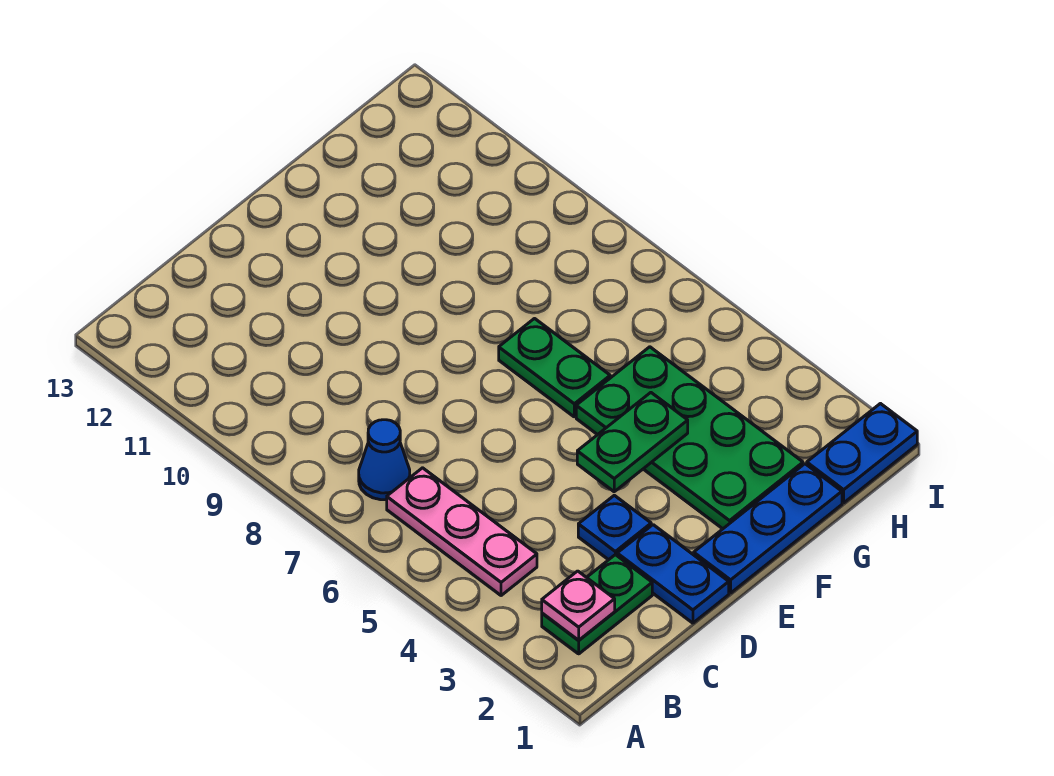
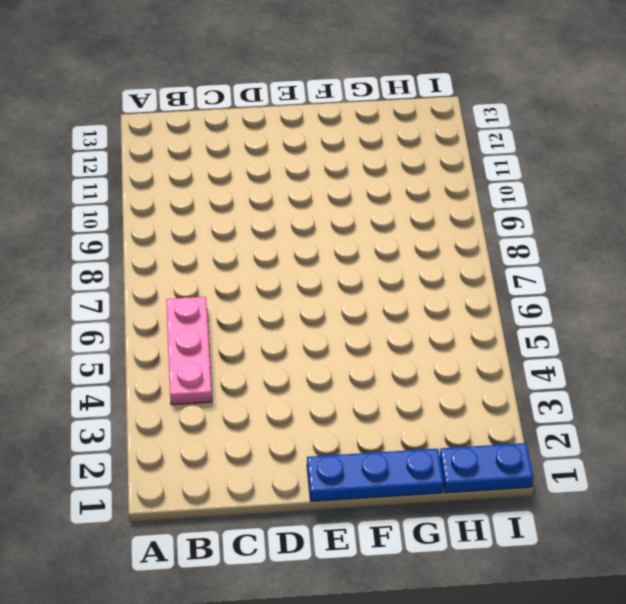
none -> green plate B2:C2 level 1
none -> blue cone B7 level 1

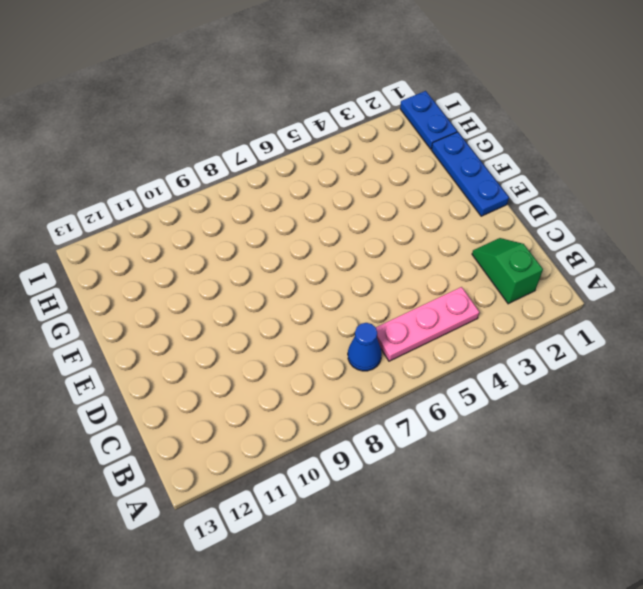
green slope B2:C2 level 1 top B -> green plate B2:C2 level 1
none -> blue plate D1:D2 level 1
none -> blue plate D3 level 1

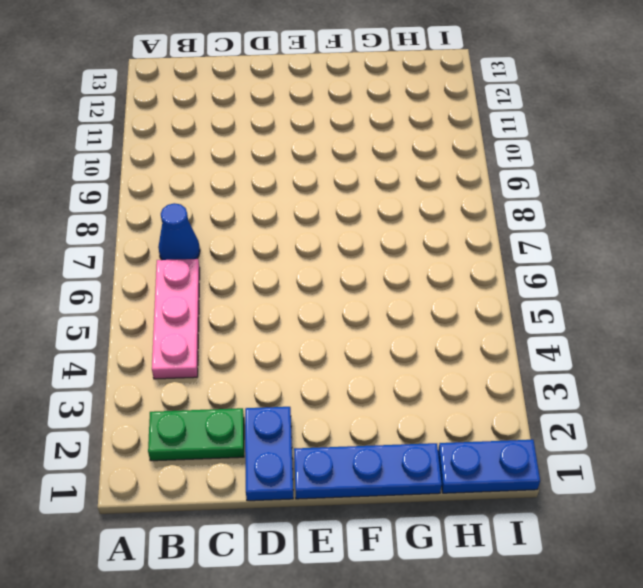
none -> blue plate D3 level 1
none -> green plate F2:G5 level 1

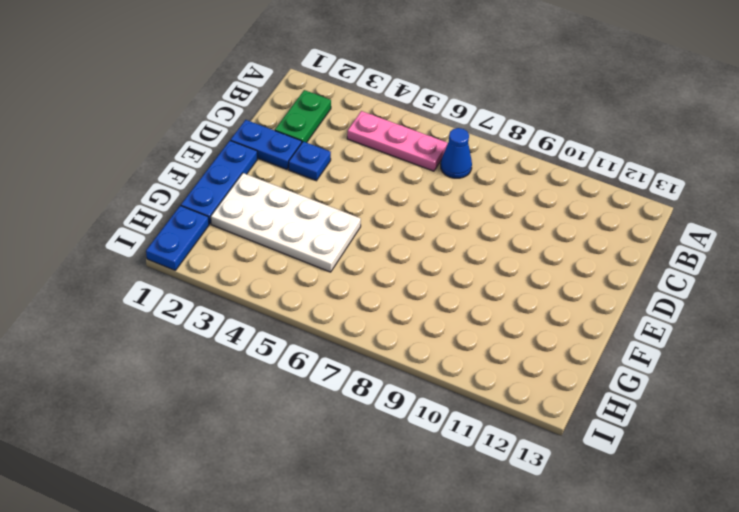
white plate F2:G5 level 1 -> green plate F2:G5 level 1
none -> green plate F6:F7 level 1
none -> pink plate B2 level 2

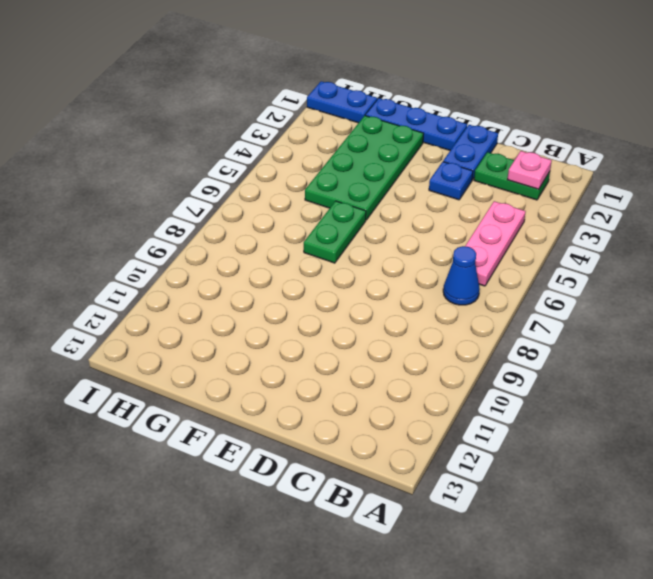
none -> green plate E4:F4 level 2

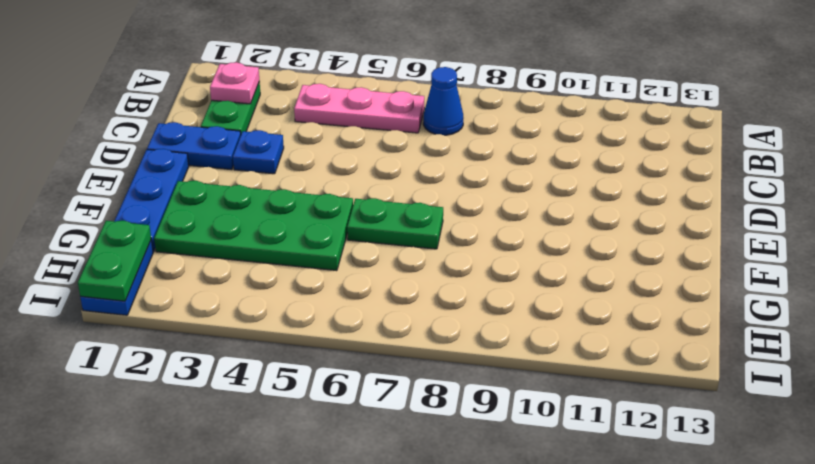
green plate H1:I1 level 2 -> green plate E4:F4 level 2

